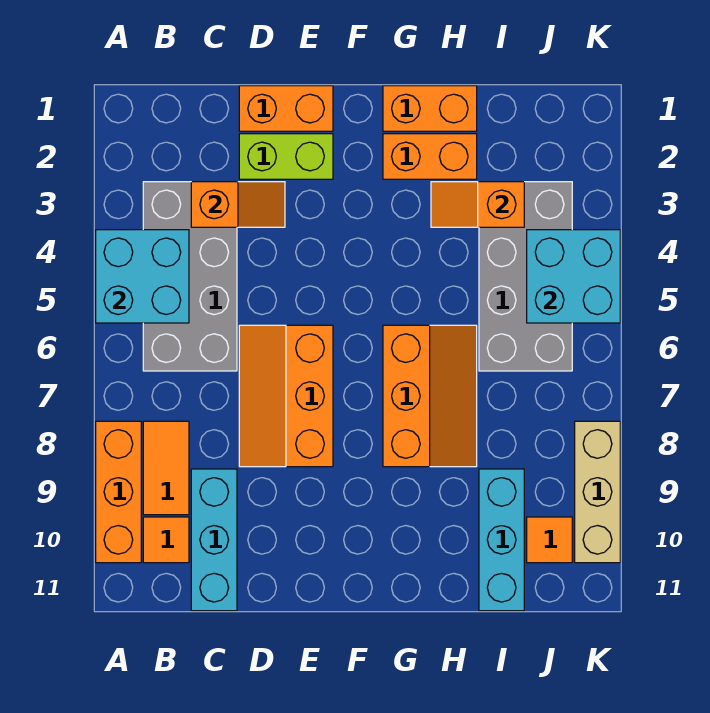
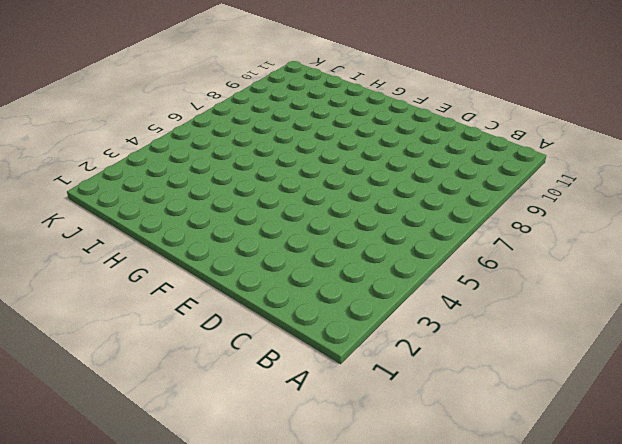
none -> orange brick A8:A10 level 1
none -> grey brick B3:C6 level 1
none -> orange tile B8:B9 level 1

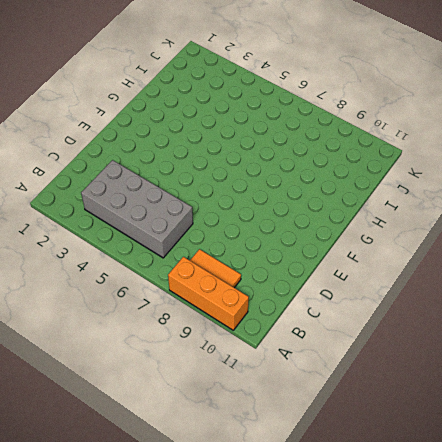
none -> orange tile B10 level 1
none -> cyan brick C9:C11 level 1
none -> orange brick D1:E1 level 1

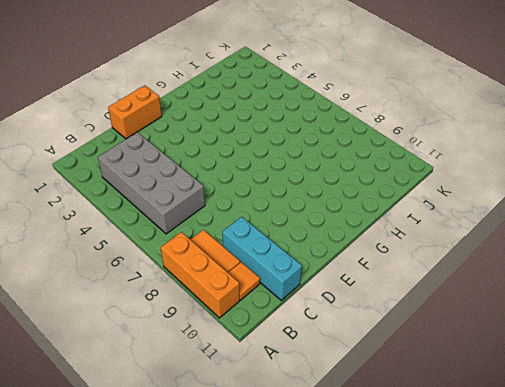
none -> lime brick D2:E2 level 1
none -> orange slope D6:E8 level 1 top E
none -> orange brick G1:H1 level 1

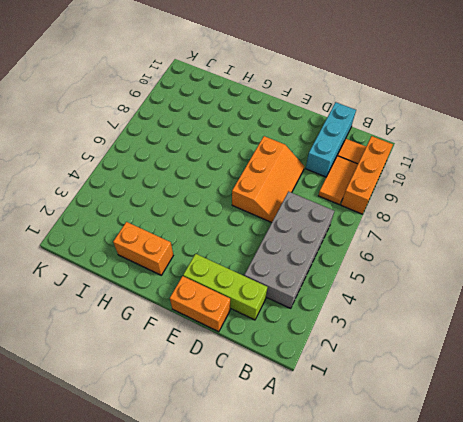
lime brick C2:E2 level 1 -> lime brick D2:E2 level 1
none -> orange brick G1:H1 level 1
none -> orange slope G6:H8 level 1 top G
none -> grey brick I3:J6 level 1

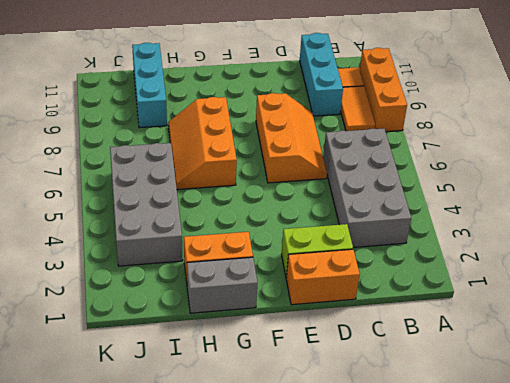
grey brick G1:H1 level 1 -> orange brick G1:H1 level 1
none -> orange tile J10 level 1
none -> tan brick K8:K10 level 1
none -> cyan brick A4:B5 level 2

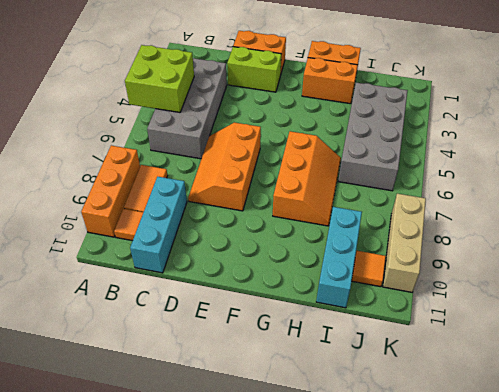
lime brick A4:B5 level 2 -> cyan brick A4:B5 level 2
none -> orange slope C3:D3 level 2 top C
none -> orange slope H3:I3 level 2 top I
none -> cyan brick J4:K5 level 2

